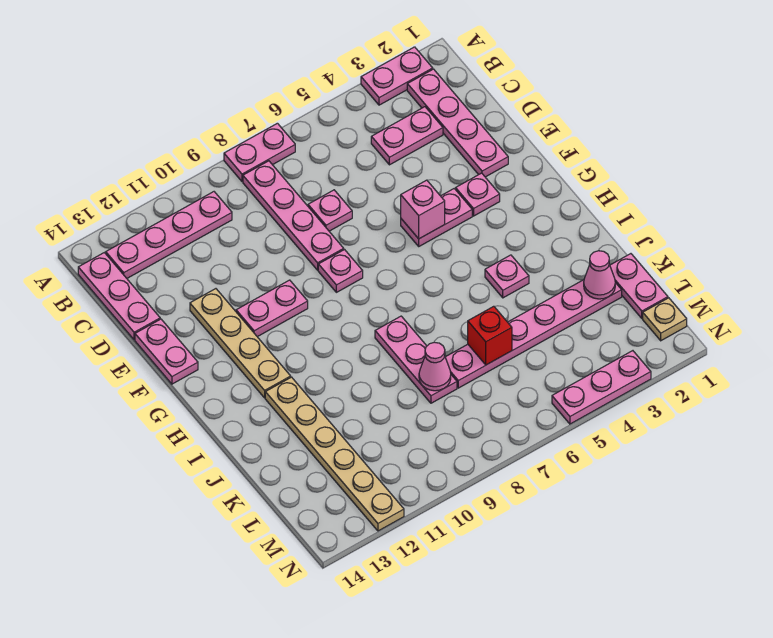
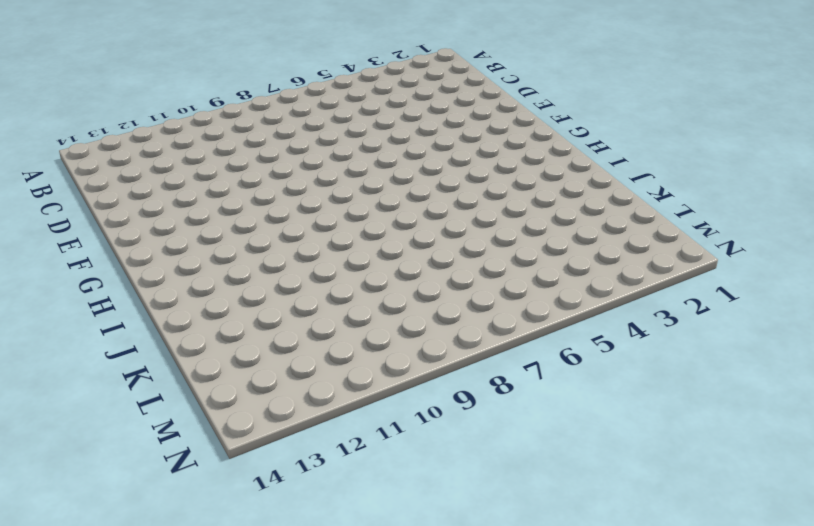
none -> pink plate A2:A3 level 1
none -> pink plate A7:A8 level 1
none -> pink plate B2:E2 level 1

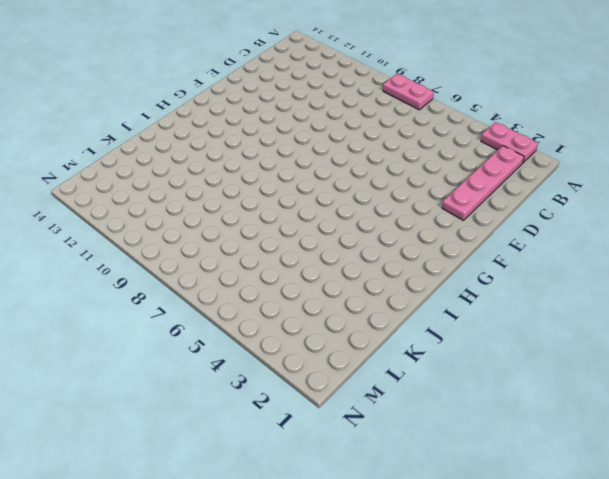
none -> pink plate B8:E8 level 1
none -> pink plate B10:B13 level 1
none -> pink plate B14:D14 level 1

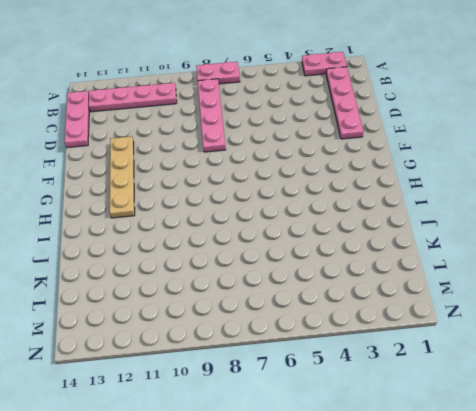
none -> pink plate C3:C4 level 1
none -> pink plate D7 level 1
none -> pink plate E14:F14 level 1

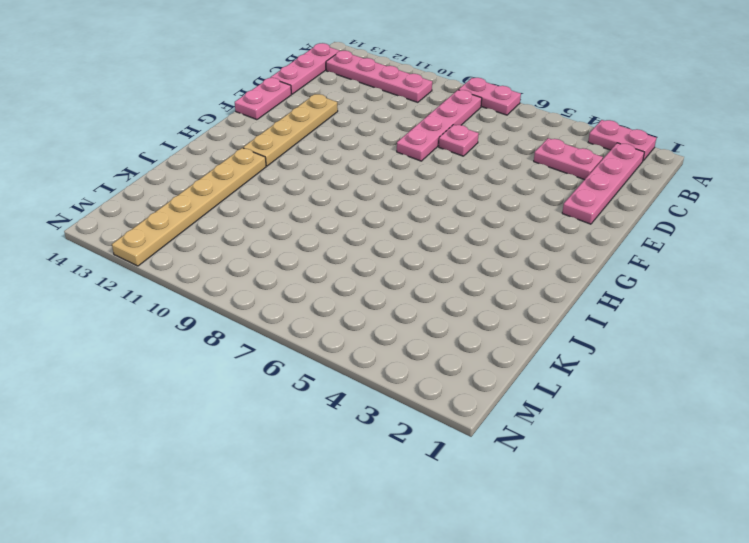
none -> pink plate F3 level 1
none -> pink plate F4:F5 level 1
none -> pink plate F8 level 1

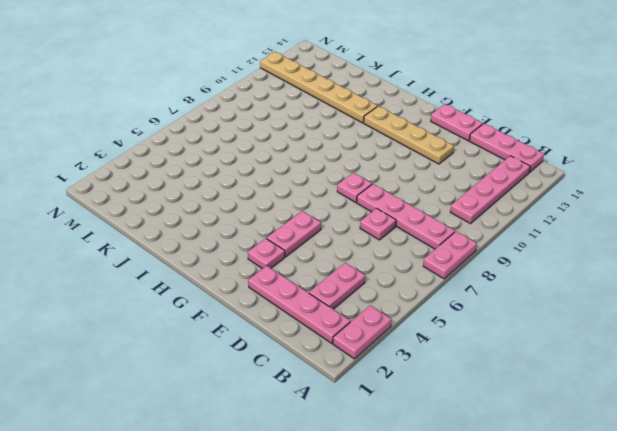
none -> pink plate F10:F11 level 1
none -> pink plate I4 level 1
none -> pink plate I8:K8 level 1

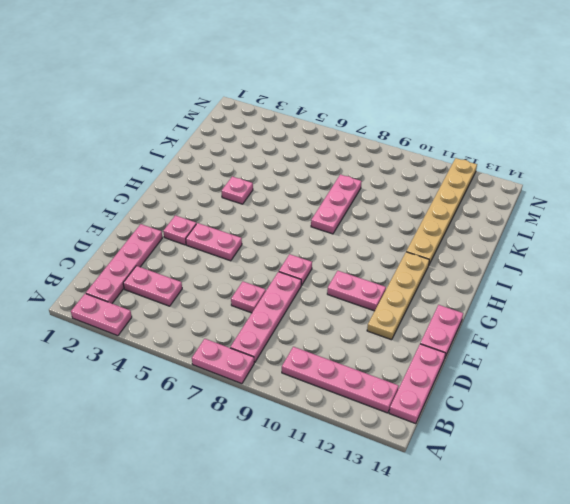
none -> pink plate K1:L1 level 1
none -> pink plate K2:K7 level 1
none -> tan plate M1 level 1

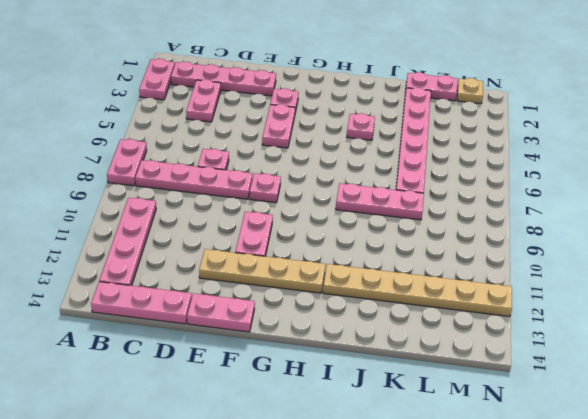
none -> pink plate N3:N5 level 1
none -> pink brick F5 level 2
none -> pink cone K2 level 2

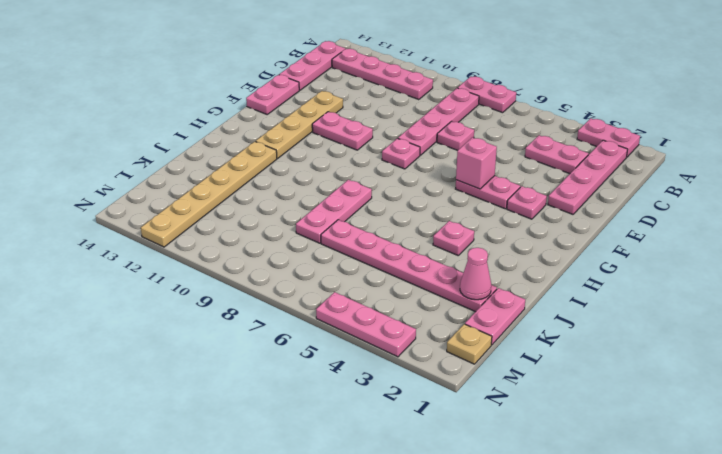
none -> red brick K6 level 2
none -> pink cone K8 level 2

